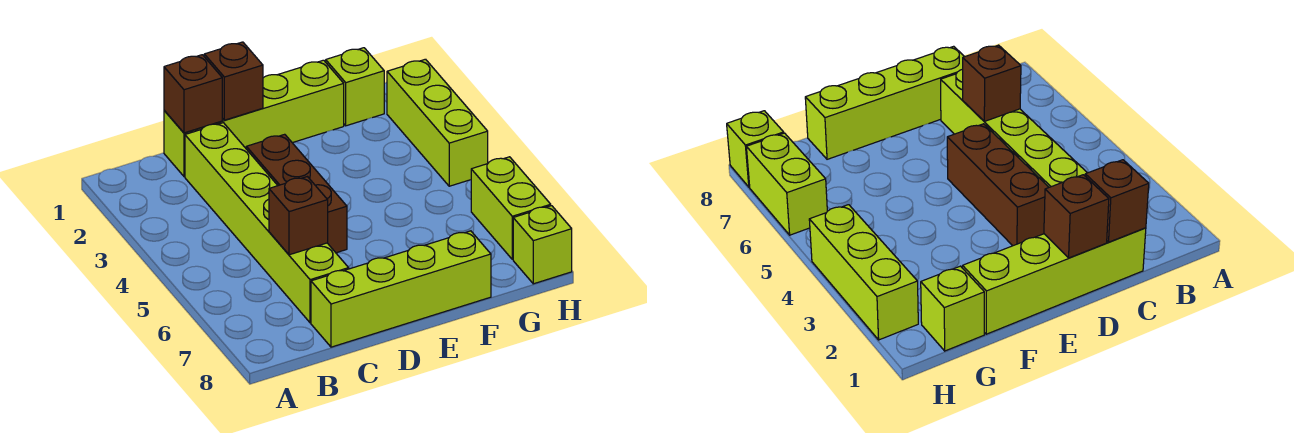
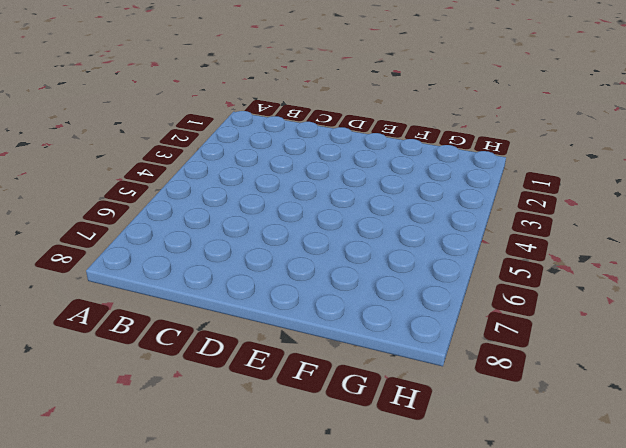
none -> lime brick C1:F1 level 1
none -> lime brick C2:C7 level 1

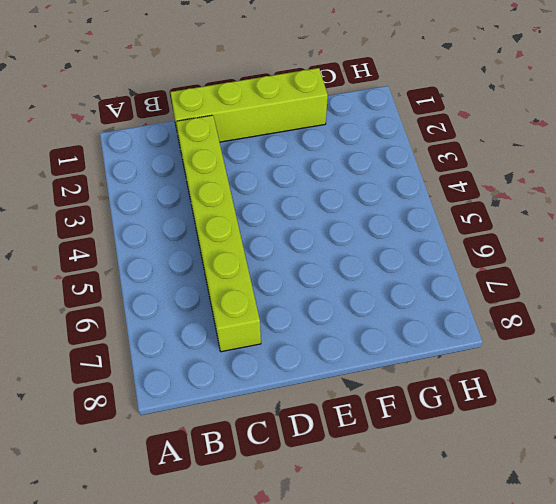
none -> lime brick C8:F8 level 1
none -> brown brick D3:D5 level 1

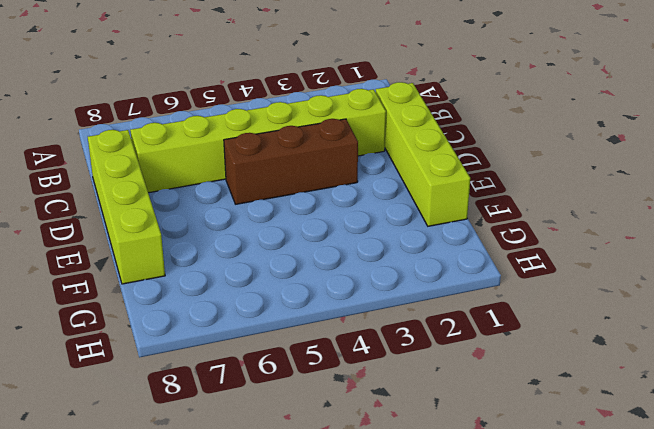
none -> lime brick G1 level 1
none -> lime brick H2:H4 level 1

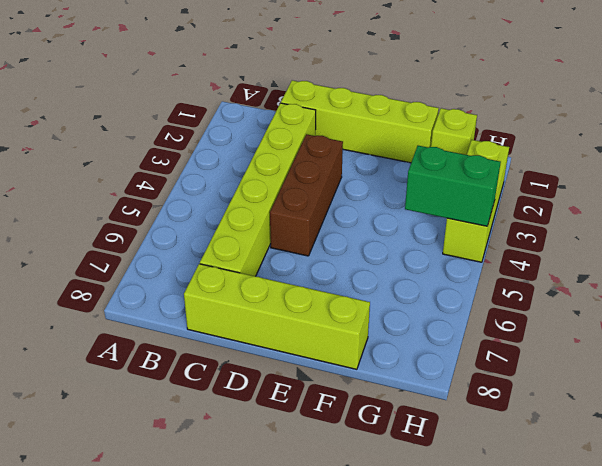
green brick G4:H4 level 2 -> none
none -> lime brick H6:H7 level 1
none -> lime brick H8 level 1

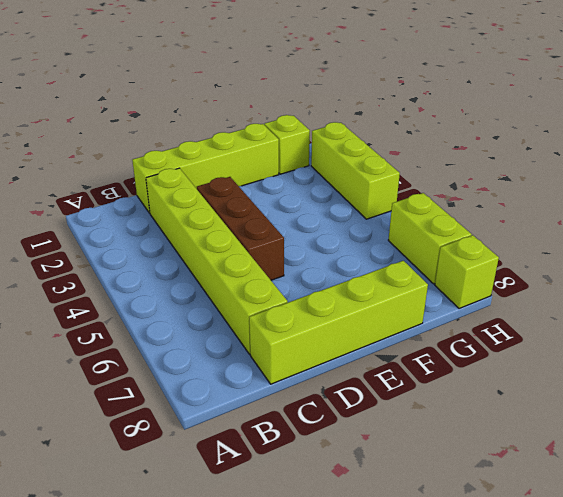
none -> brown brick C1 level 2
none -> brown brick C6 level 2

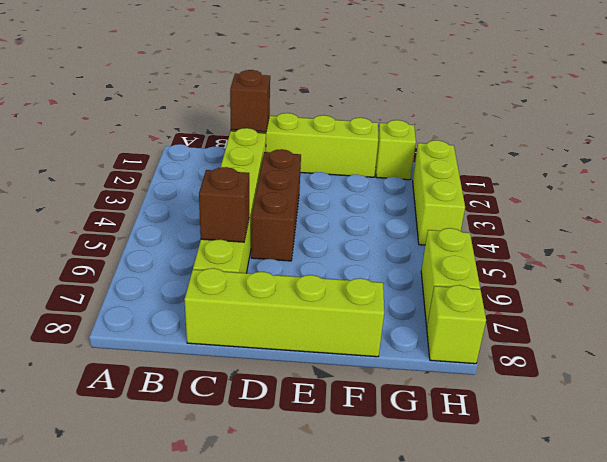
none -> brown brick D1 level 2

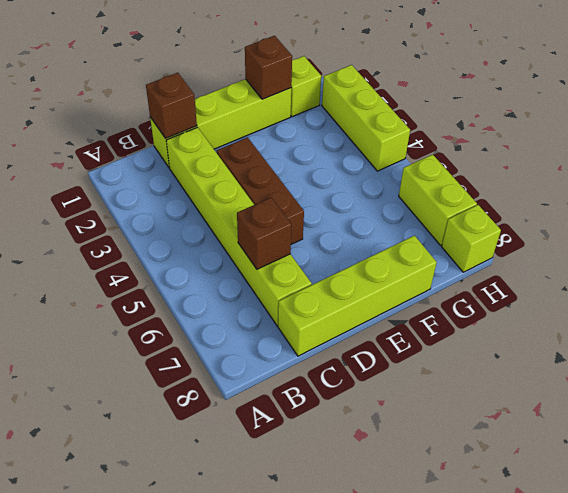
brown brick F1 level 2 -> brown brick D1 level 2

